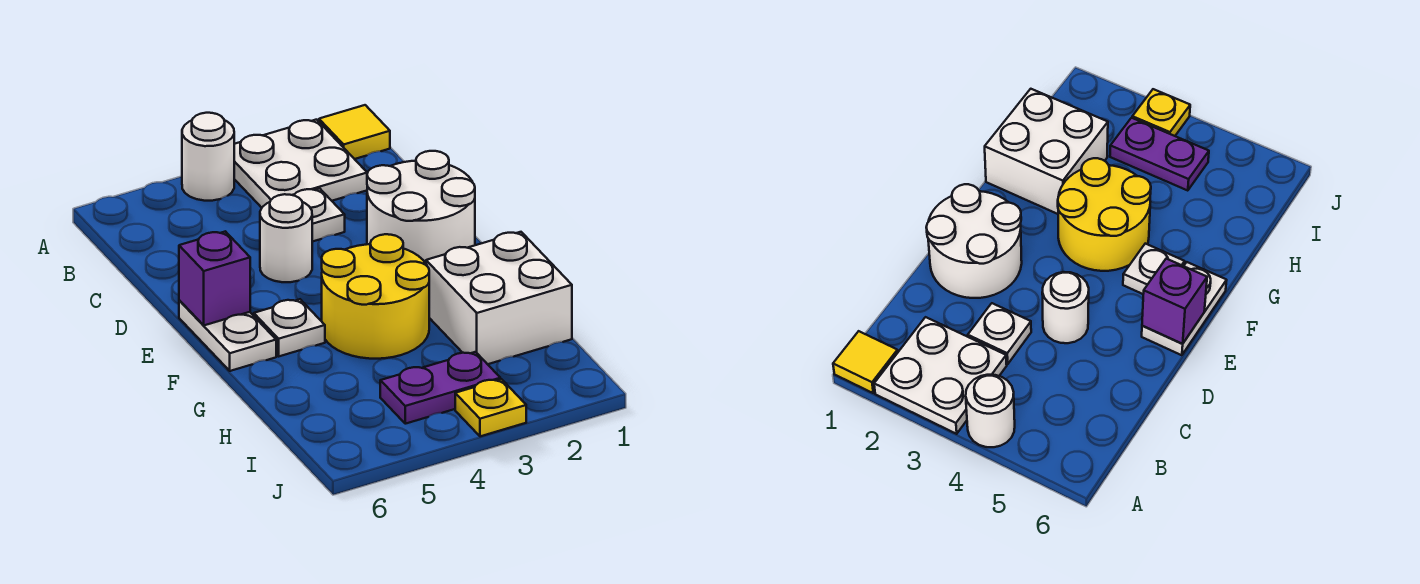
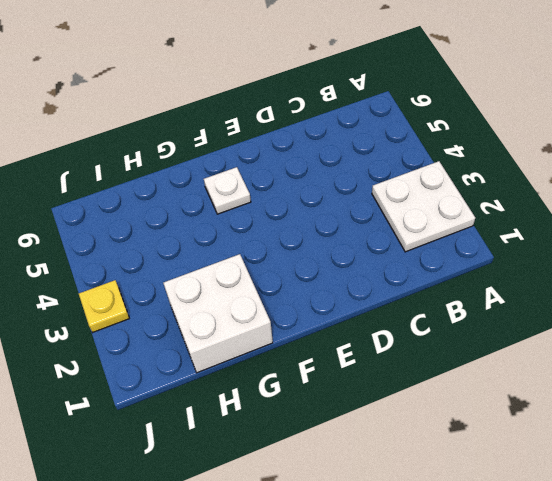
none -> yellow tile A1 level 1
none -> white round brick A4 level 1
none -> white plate C3 level 1

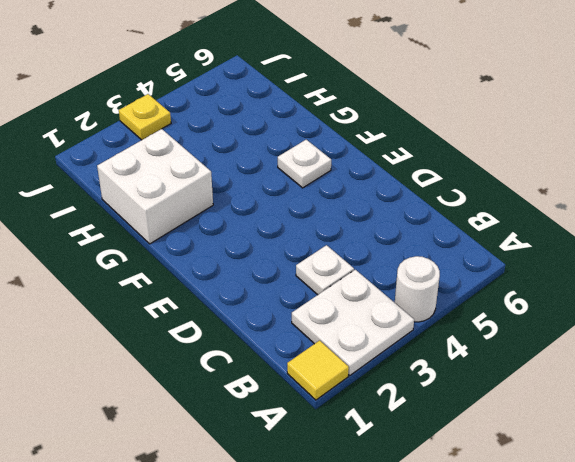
none -> white round brick D1:E2 level 1
none -> white round brick D4 level 1
none -> white plate E6:F6 level 1

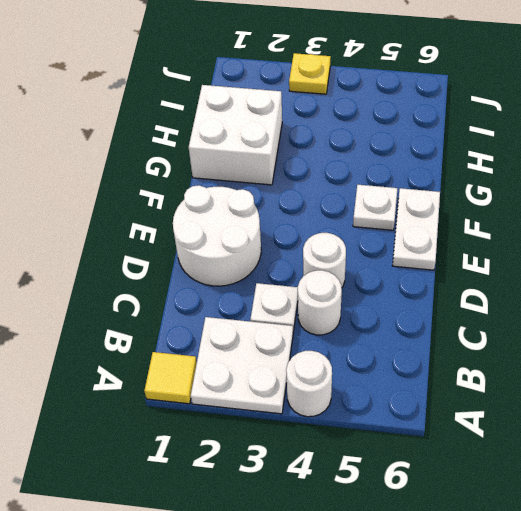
white round brick C4 level 1 -> none
none -> yellow round brick F3:G4 level 1
none -> purple plate I3:I4 level 1
none -> purple brick E6 level 2

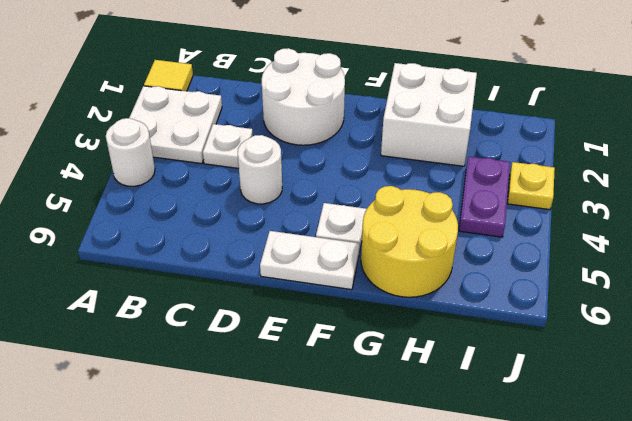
yellow round brick G5:H6 level 1 -> yellow round brick F3:G4 level 1
none -> purple brick E6 level 2

